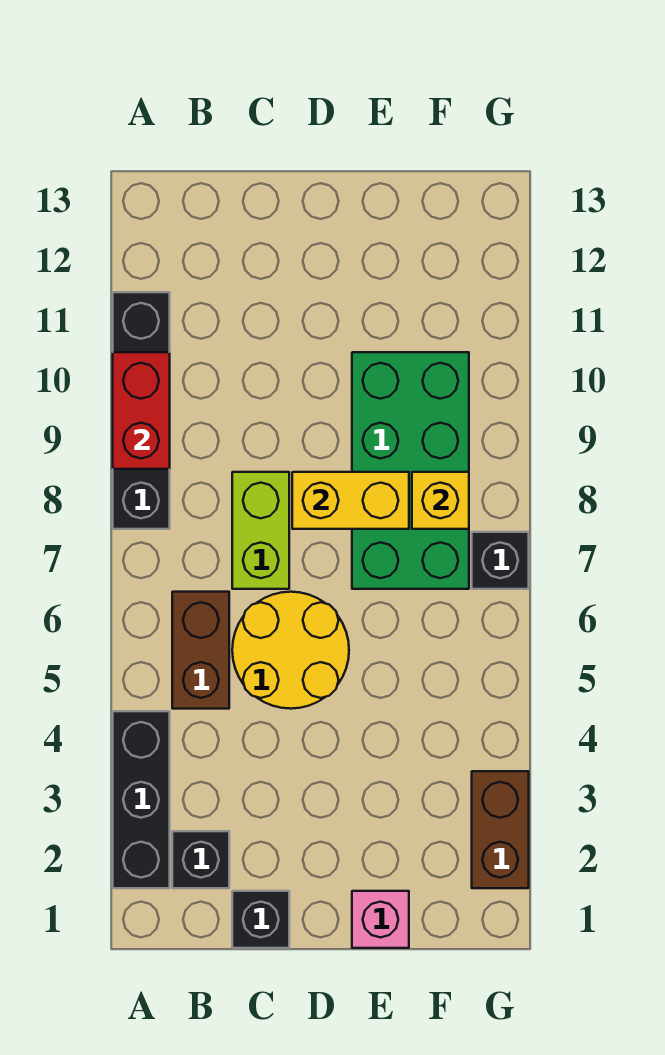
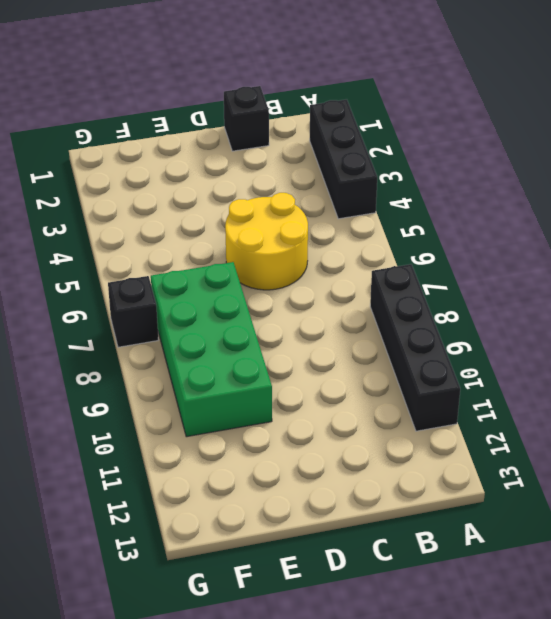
none -> black brick B2 level 1
none -> brown brick B5:B6 level 1
none -> lime brick C7:C8 level 1

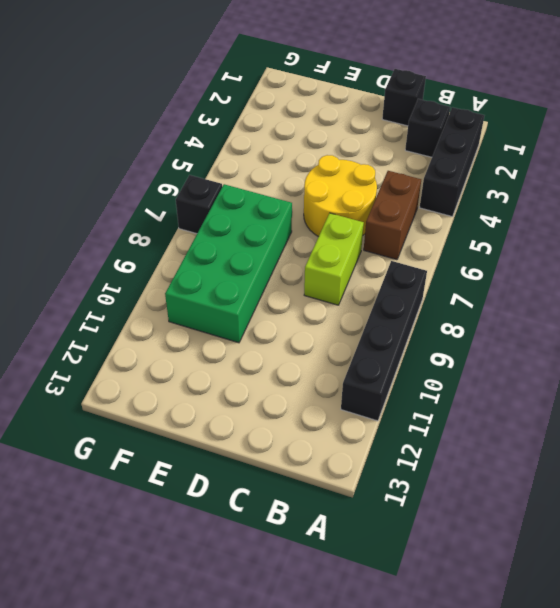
none -> pink brick E1 level 1
none -> brown brick G2:G3 level 1
none -> red brick A9:A10 level 2

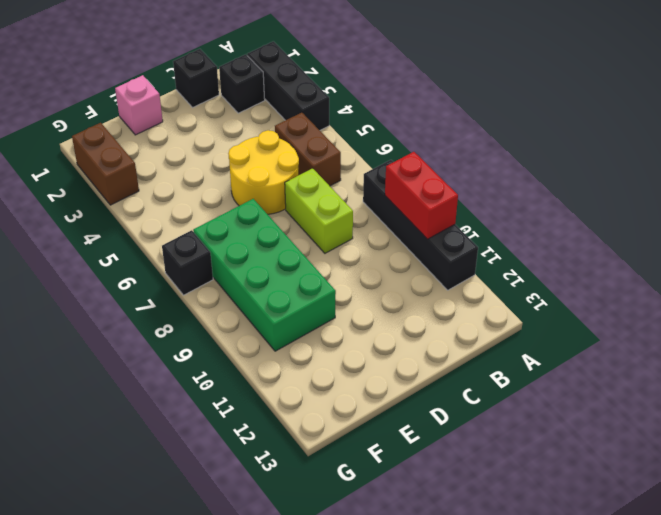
none -> yellow brick D8:E8 level 2
none -> yellow brick F8 level 2

